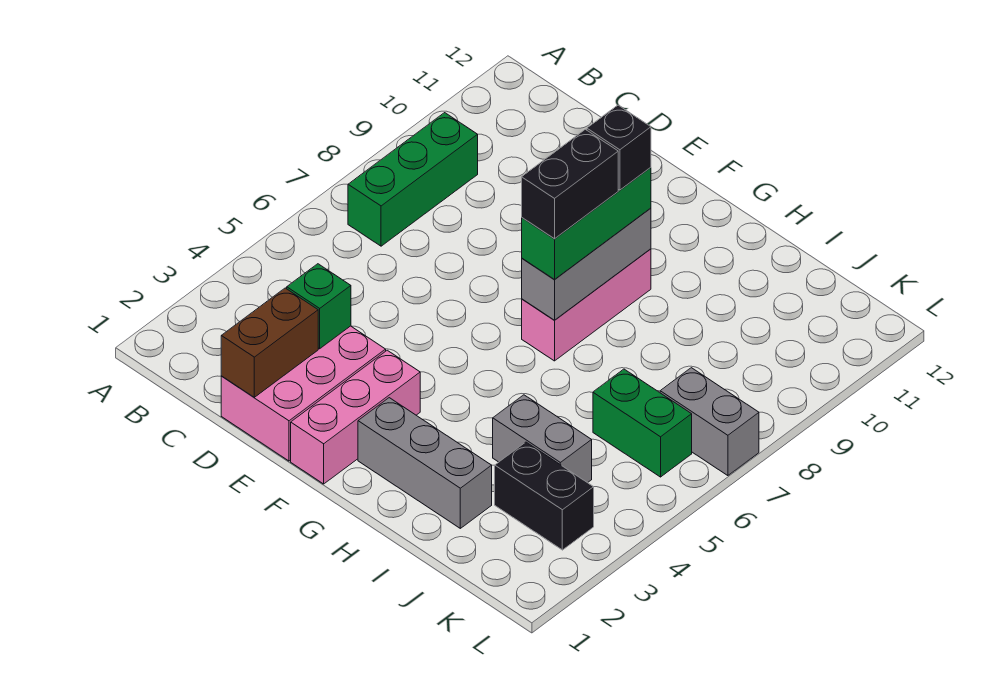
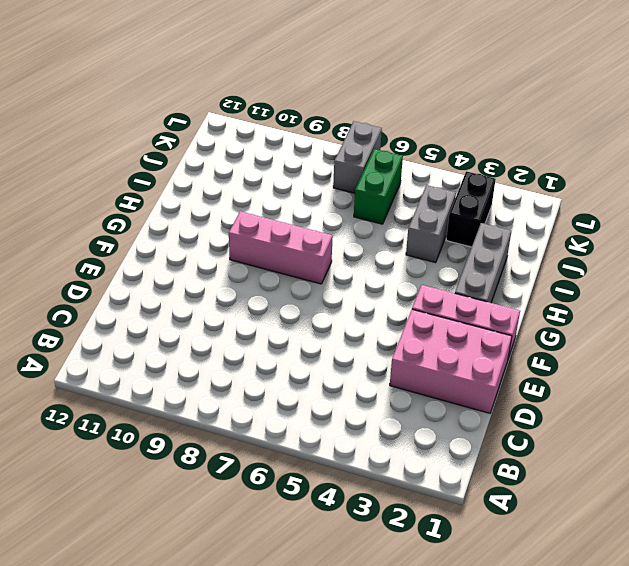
none -> green brick B7:B9 level 1
none -> brown brick D1:D2 level 2
none -> green brick D3 level 2

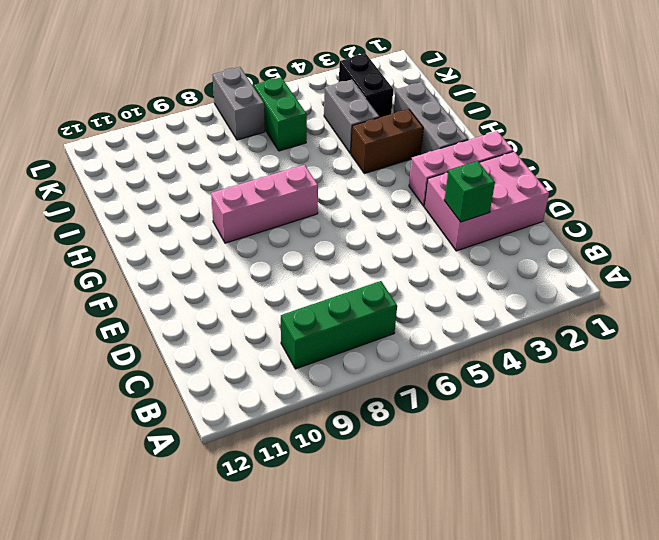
brown brick H3:H4 level 1 -> brown brick D1:D2 level 2
none -> grey brick G7:G9 level 2
none -> green brick G7:G9 level 3
none -> black brick G7:G8 level 4

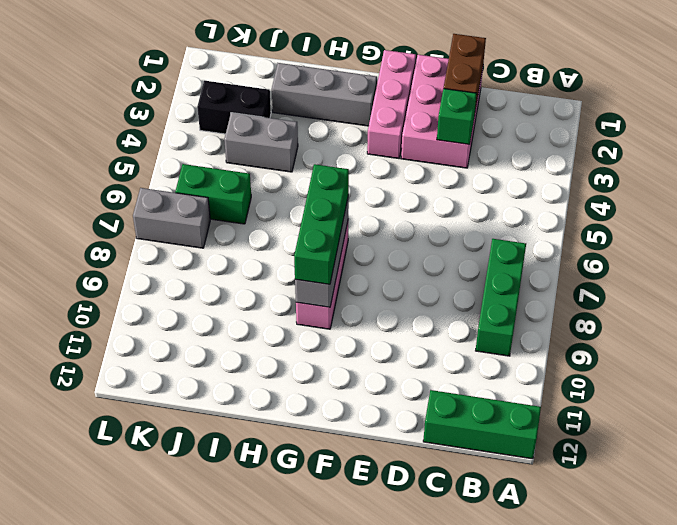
green brick A12:C12 level 1 -> none
none -> black brick G7:G8 level 4
none -> black brick G9 level 4

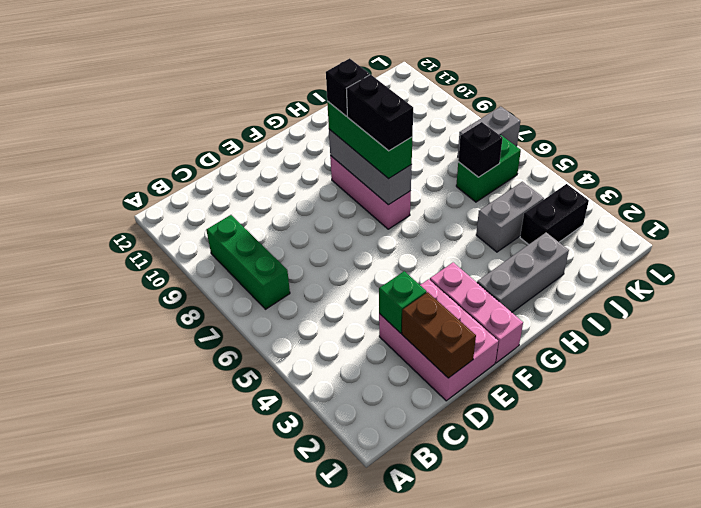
black brick J6 level 2 -> none

